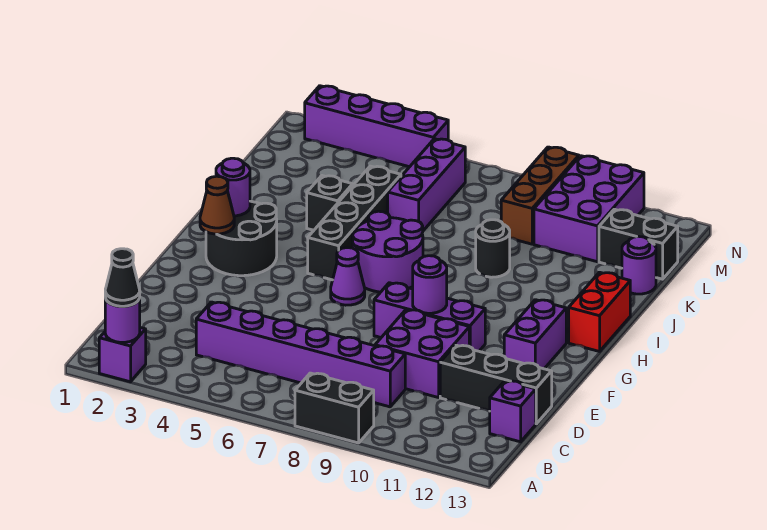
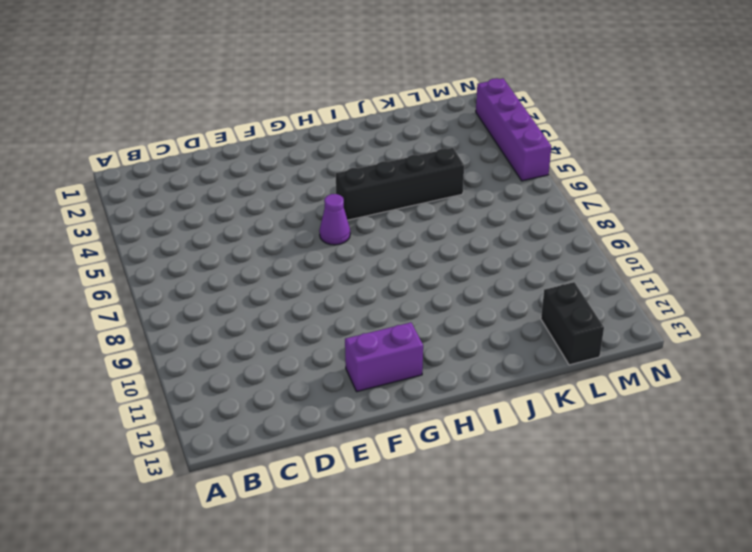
none -> purple brick A2 level 1
none -> black brick A8:A9 level 1
none -> purple brick C4:C9 level 1

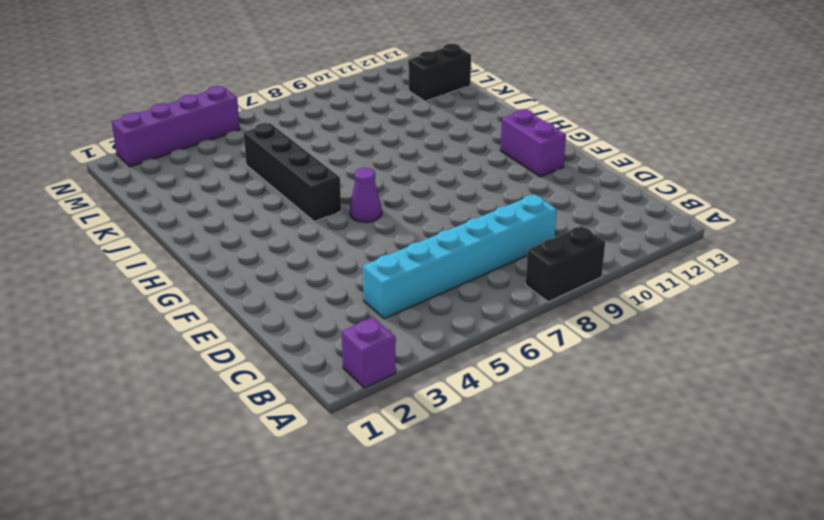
cyan brick C4:C9 level 1 -> purple brick C4:C9 level 1
none -> purple brick C13 level 1
none -> purple brick D9:E10 level 1
none -> black brick D11:D13 level 1

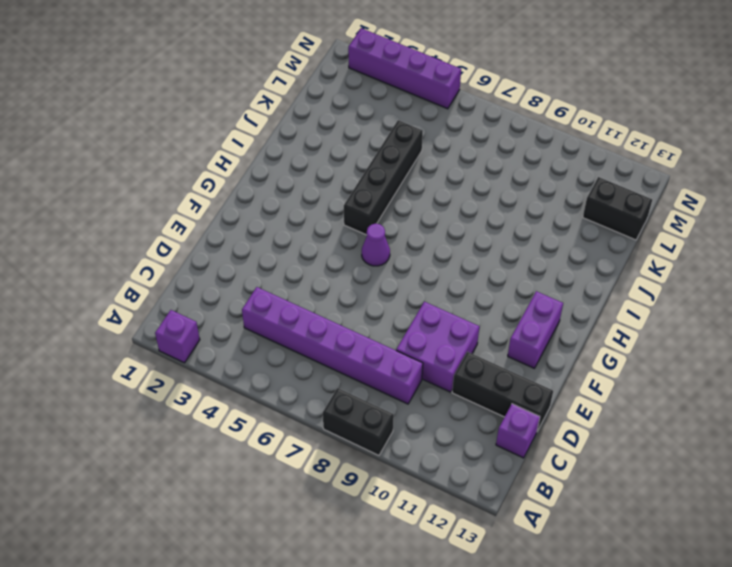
none -> purple brick F8:F10 level 1
none -> black round brick G2:H3 level 1
none -> purple round brick H6:I7 level 1

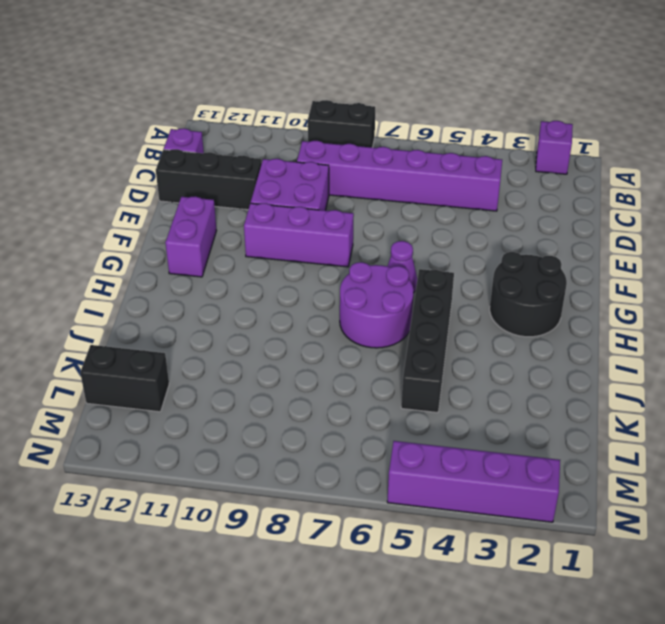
none -> red brick H13:I13 level 1
none -> black brick J4 level 1
none -> black round brick J9 level 1

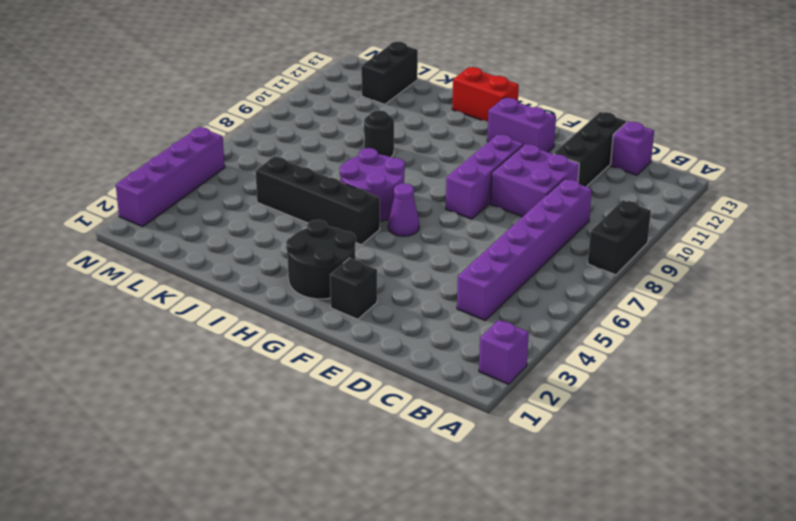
black brick F2 level 1 -> black brick J4 level 1
none -> purple brick K6:M6 level 1
none -> purple round brick K13 level 1
none -> brown brick L9:N9 level 1

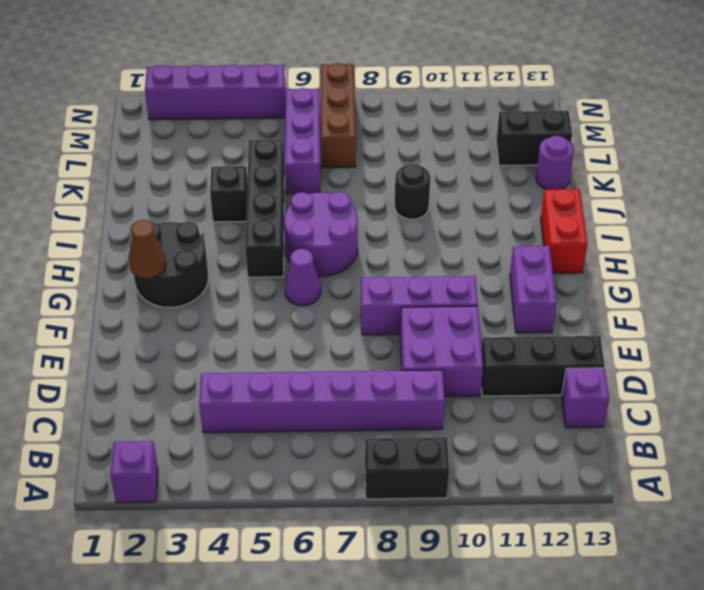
brown brick L7:N7 level 1 -> brown brick L9:N9 level 1
none -> purple brick L10:N11 level 1
none -> purple round brick A2 level 2
none -> purple round brick F9 level 2

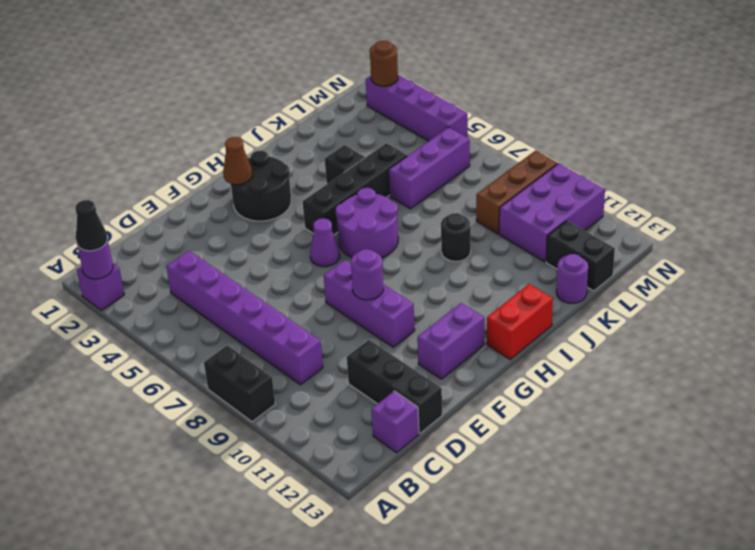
brown round brick N2 level 2 -> none
none -> purple brick D9:E10 level 1
none -> purple round brick H2 level 2

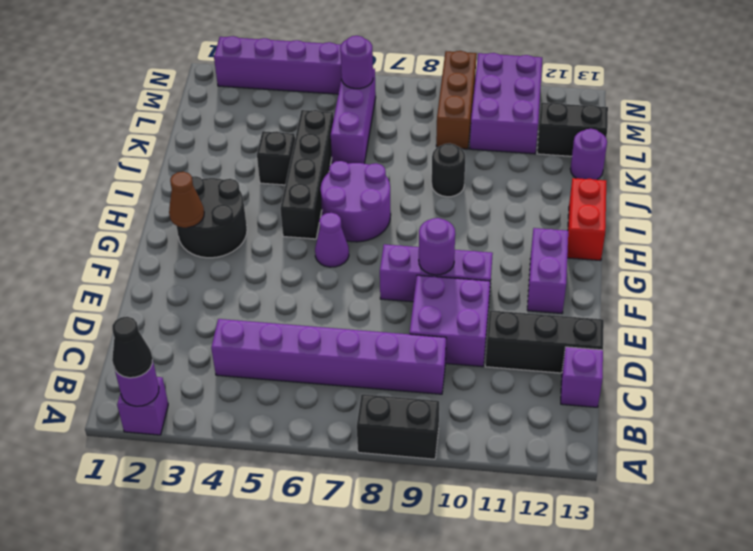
purple round brick M6 level 2 -> purple round brick H2 level 2

